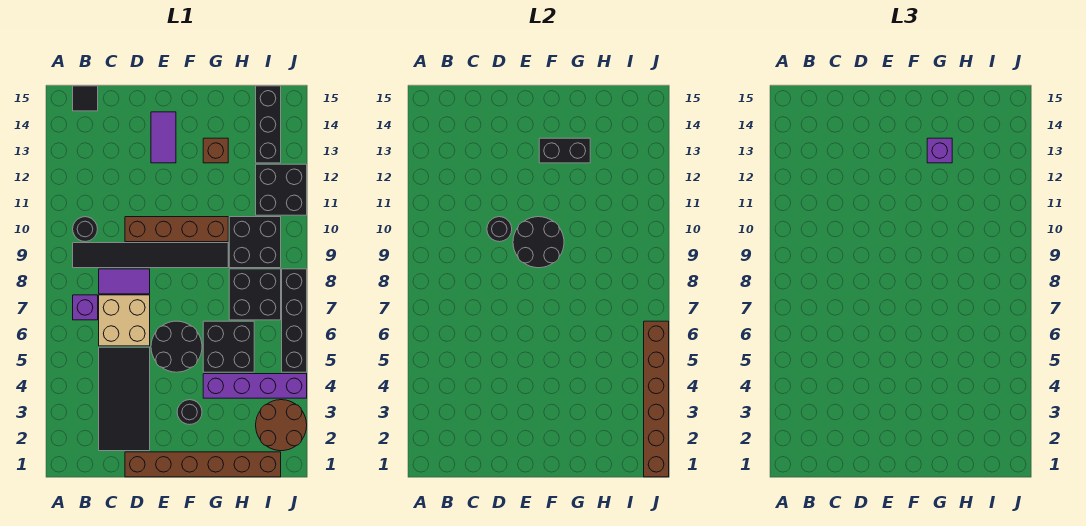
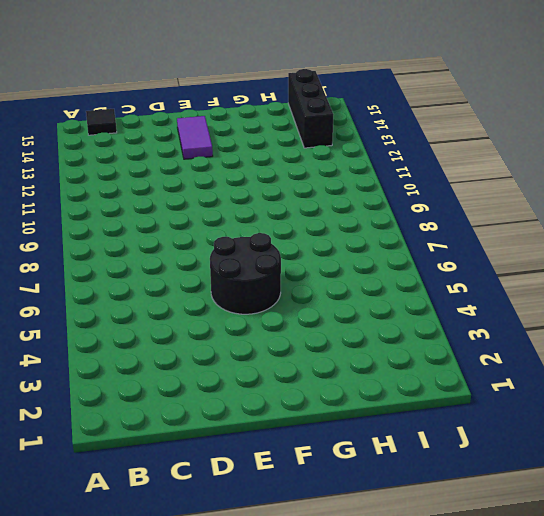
none -> purple brick B7 level 1
none -> black tile B9:G9 level 1
none -> black round brick B10 level 1

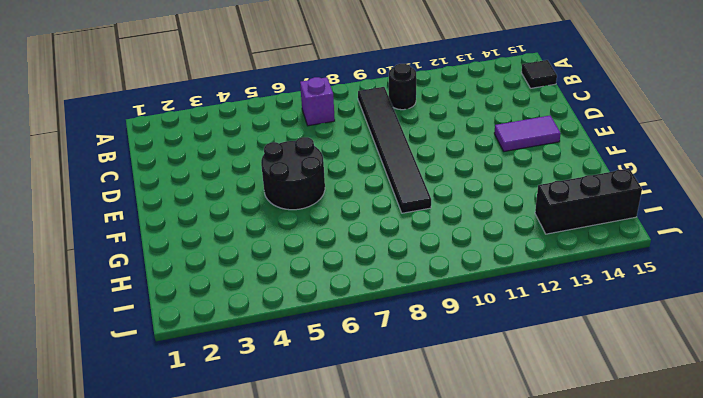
none -> black tile C2:D5 level 1
none -> tan brick C6:D7 level 1
none -> purple tile C8:D8 level 1

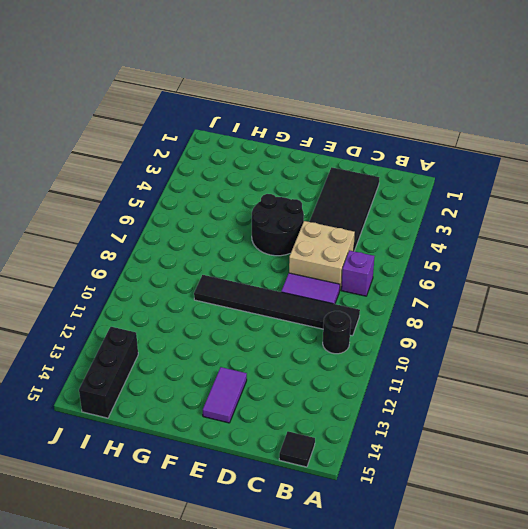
none -> brown brick D1:I1 level 1
none -> brown brick D10:G10 level 1
none -> black round brick F3 level 1

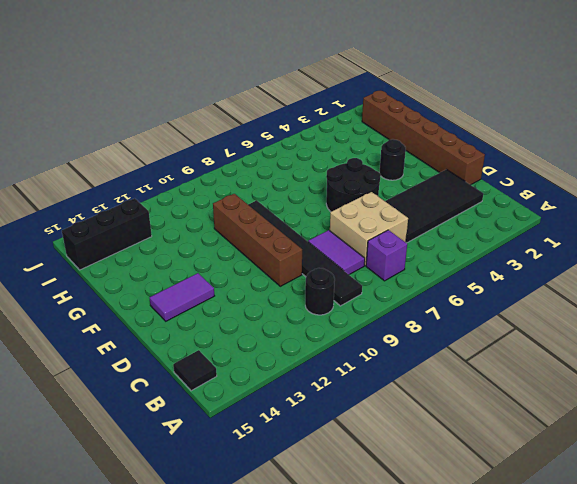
none -> purple brick G4:J4 level 1
none -> black brick G5:H6 level 1
none -> brown brick G13 level 1

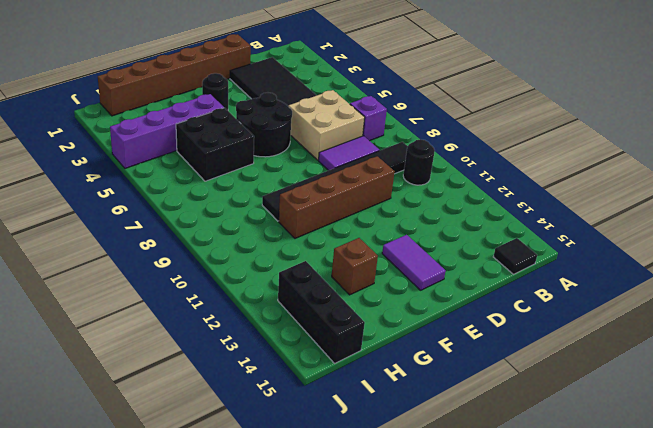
none -> black brick H7:I8 level 1
none -> black brick H9:I10 level 1
none -> brown round brick I2:J3 level 1

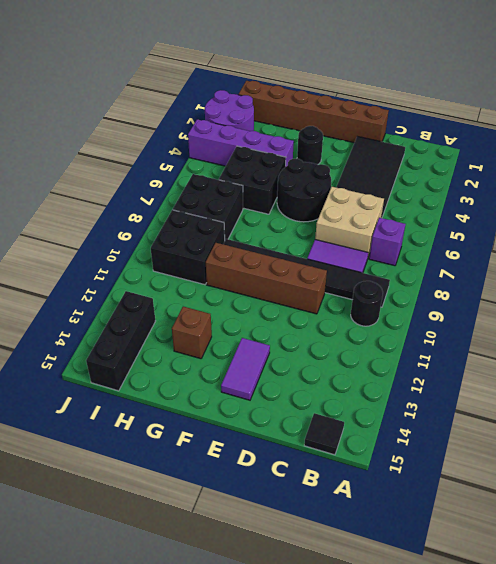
purple round brick I2:J3 level 1 -> brown round brick I2:J3 level 1
none -> black brick I11:J12 level 1
none -> black brick J5:J8 level 1
none -> black round brick D10 level 2

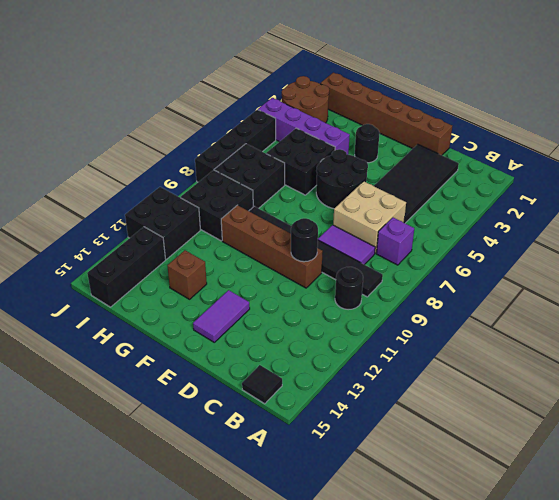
none -> black round brick E9:F10 level 2
none -> black brick F13:G13 level 2
none -> brown brick J1:J6 level 2

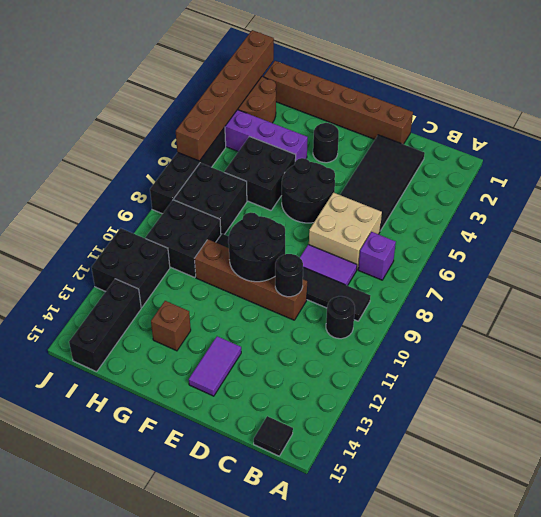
none -> black brick F13:G13 level 2
none -> purple brick G13 level 3

